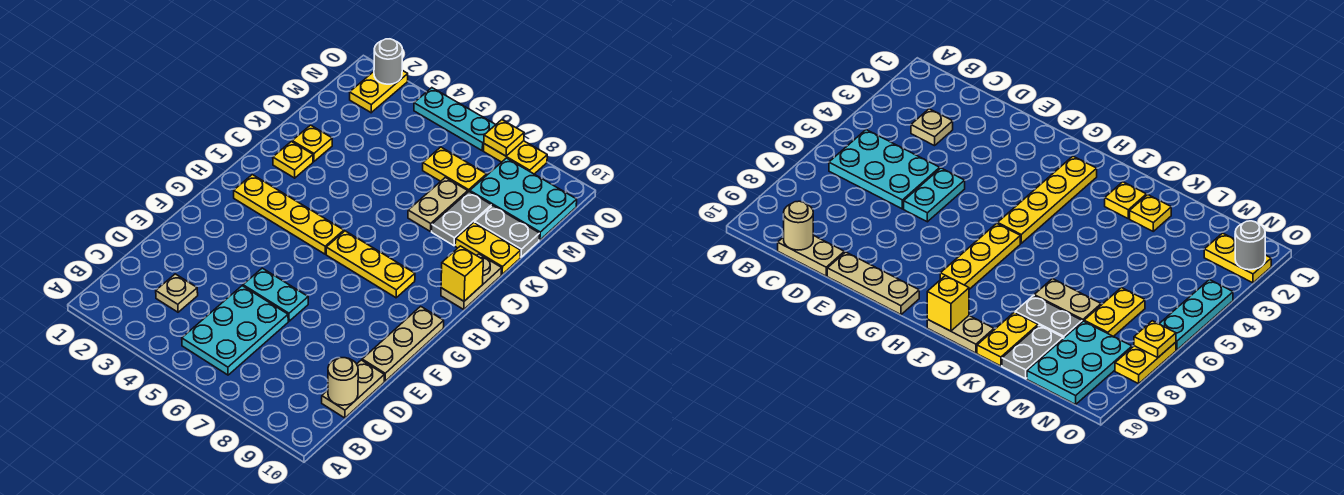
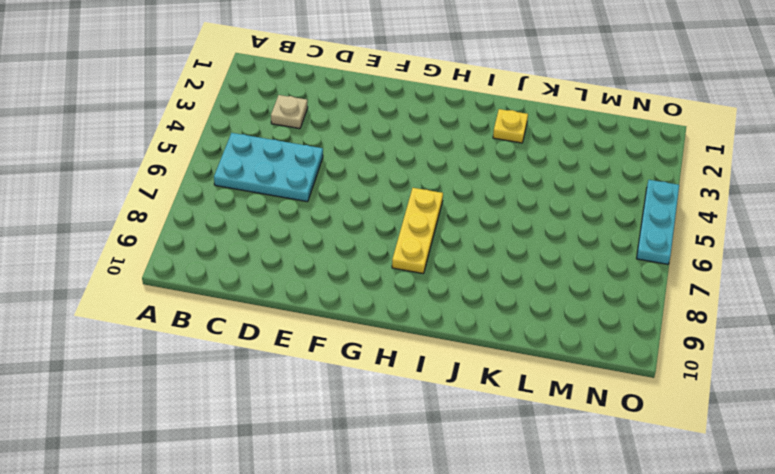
none -> tan plate C10:D10 level 1
none -> cyan plate E5:E6 level 1
none -> tan plate E10:G10 level 1

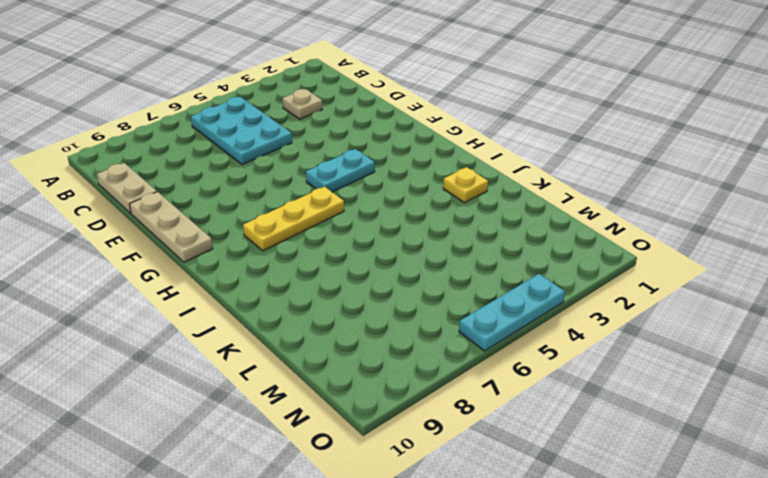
cyan plate G4:G5 level 1 -> cyan plate E5:E6 level 1
none -> yellow plate H2:H5 level 1
none -> tan plate I10:J10 level 1
none -> yellow plate K2 level 1

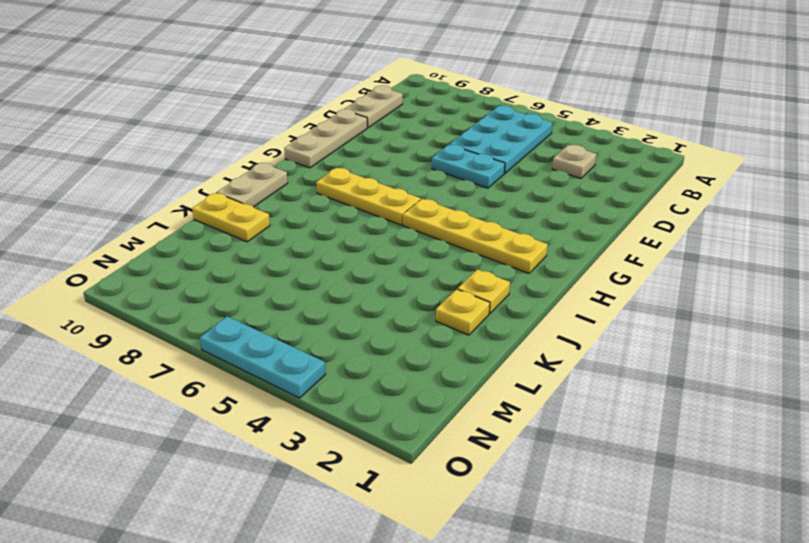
none -> tan plate K7:L7 level 1
none -> grey plate K8:L8 level 1
none -> grey plate L9:L10 level 1

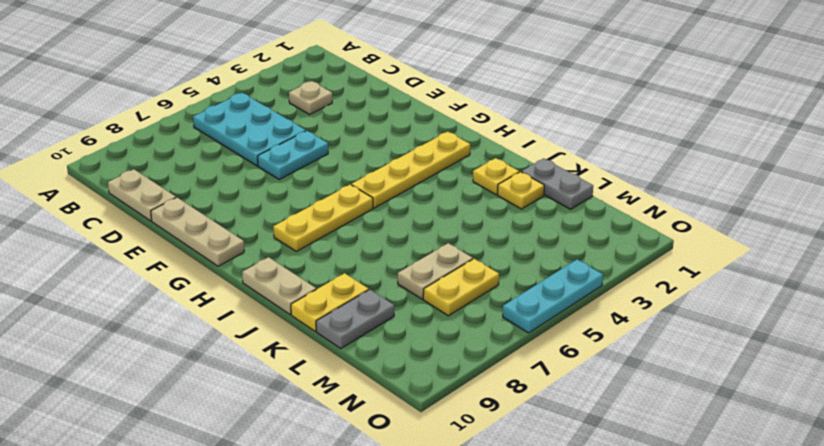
grey plate K1:L1 level 1 -> grey plate K8:L8 level 1
tan plate L6:L7 level 1 -> tan plate K7:L7 level 1
none -> cyan plate M8:N10 level 1
none -> yellow plate N2:O2 level 1
none -> yellow plate O7:O8 level 1

